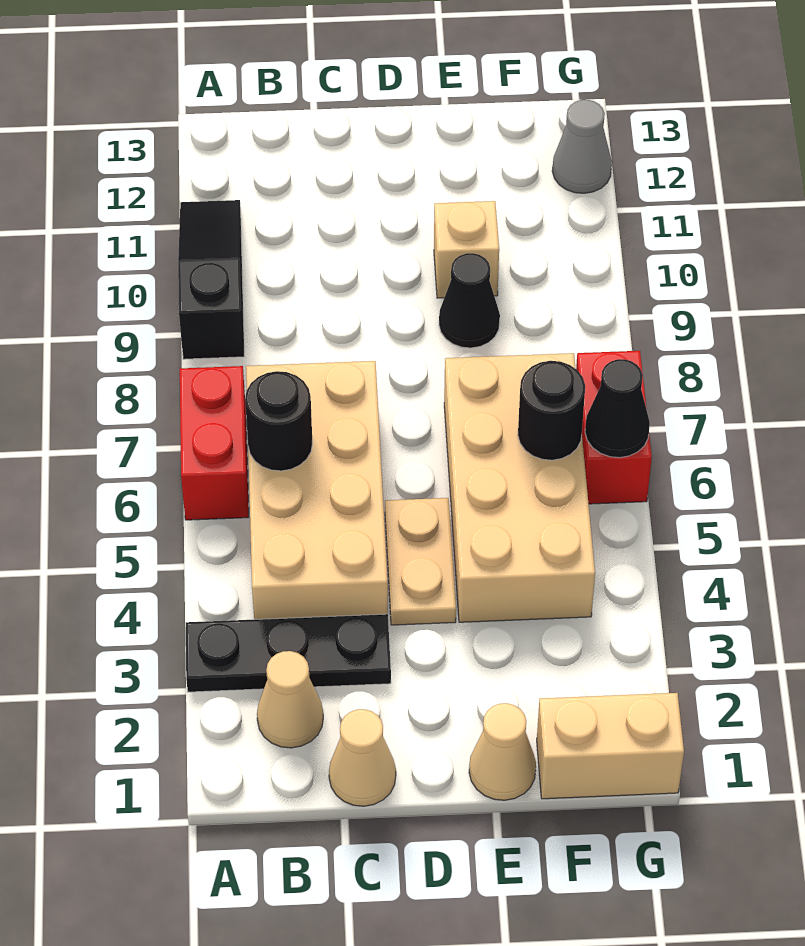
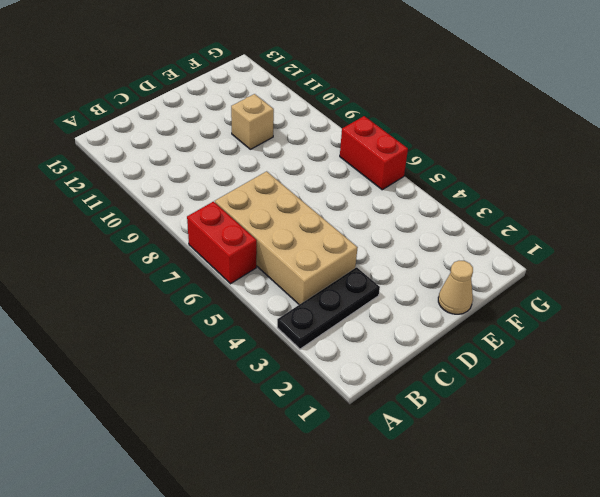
none -> black slope A9:A11 level 1 top 9
none -> tan cone B2 level 1
none -> tan cone C1 level 1

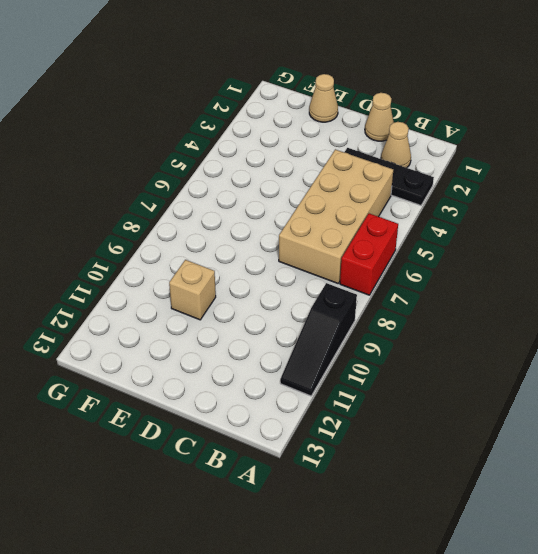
none -> tan plate D4:D5 level 1
none -> tan brick E4:F7 level 1
none -> black cone E9 level 1

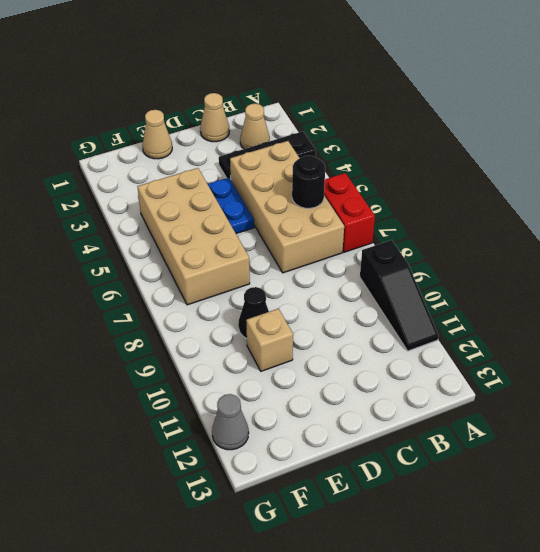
blue plate D4:D5 level 1 -> tan plate D4:D5 level 1
none -> tan brick F1:G1 level 1
none -> red brick G6:G7 level 1
none -> black round brick F6 level 2

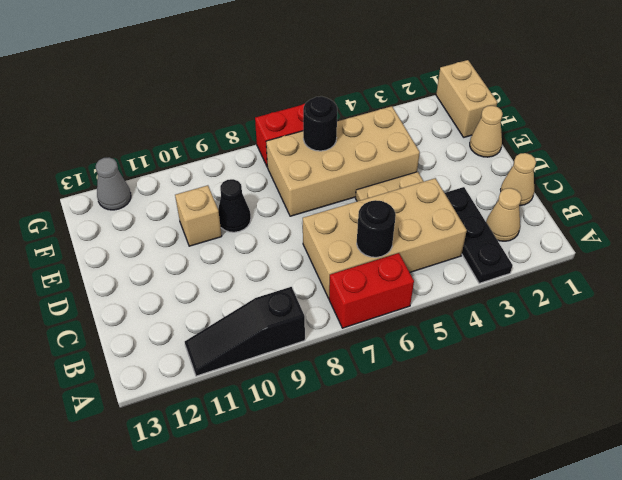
none -> black cone G6 level 2

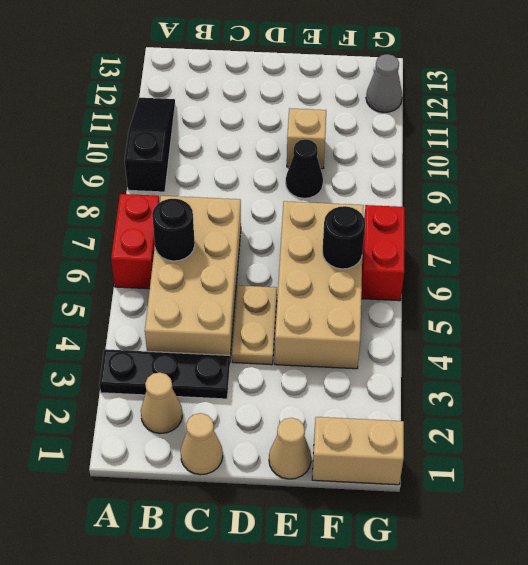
none -> black cone G6 level 2

